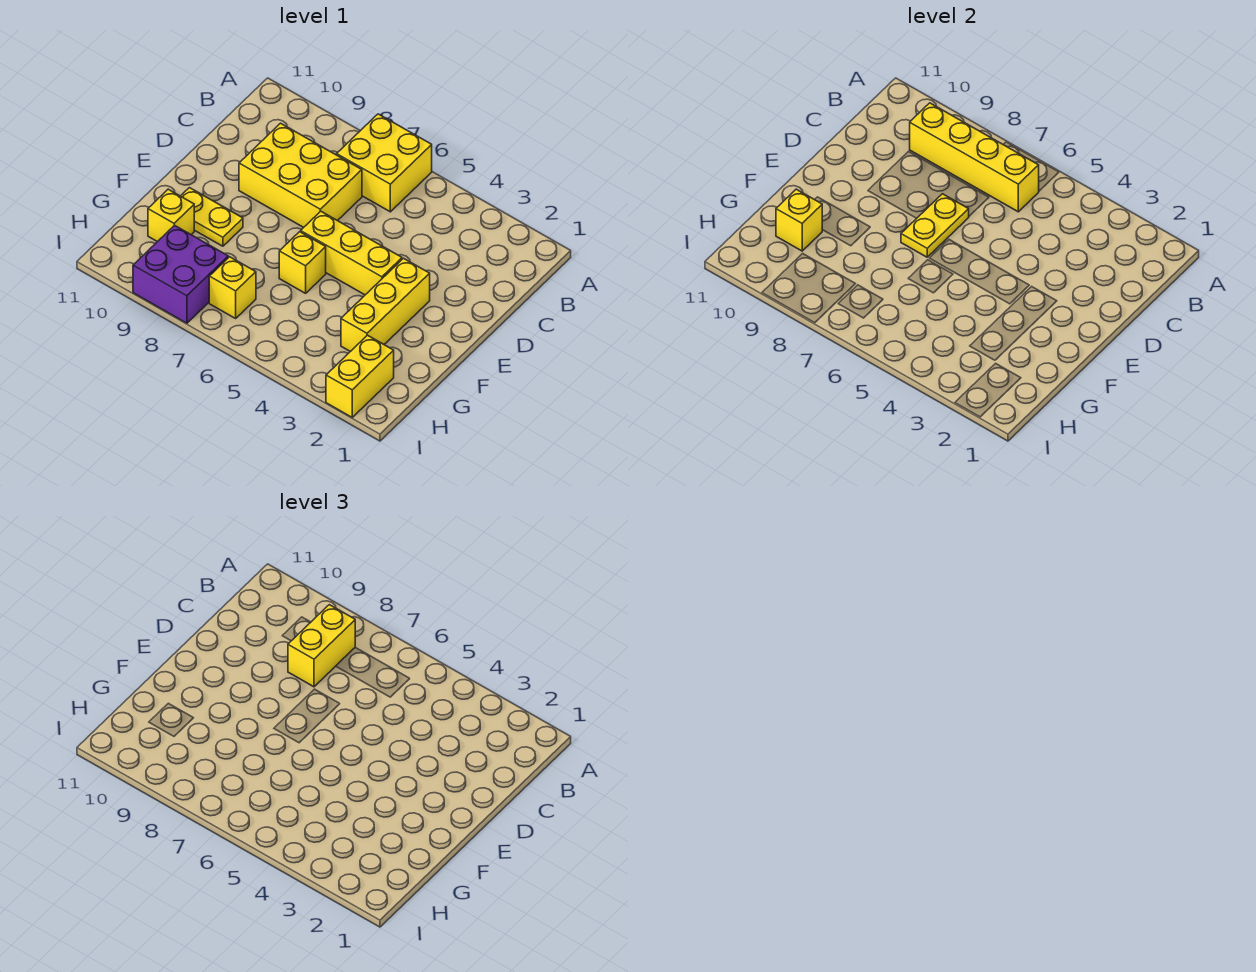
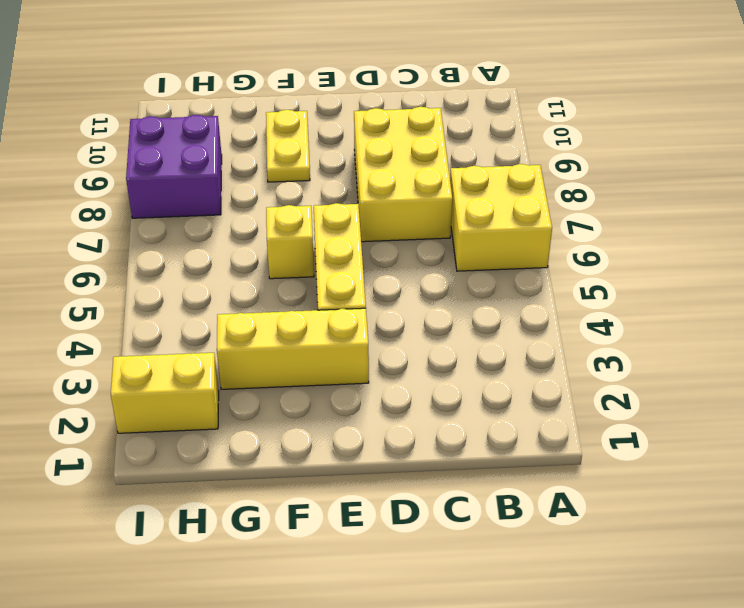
none -> yellow brick G10 level 1
none -> yellow brick H7 level 1
none -> yellow brick B6:B9 level 2

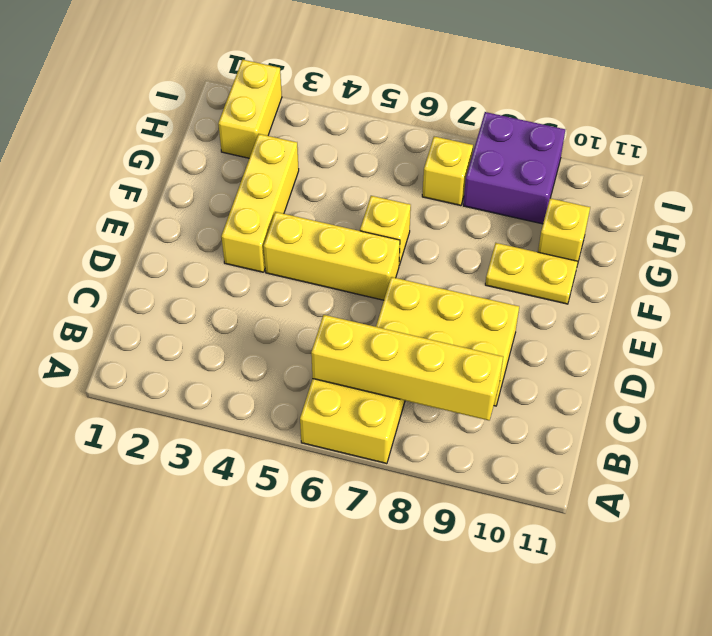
none -> yellow plate D7:E7 level 2
none -> yellow brick G10 level 2
none -> yellow brick B8:C8 level 3

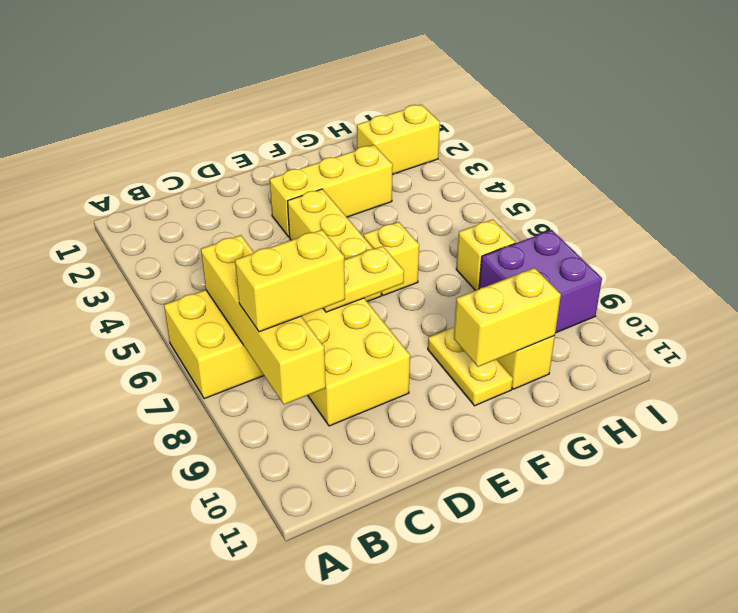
yellow brick F10:G10 level 2 -> yellow brick G10 level 2

